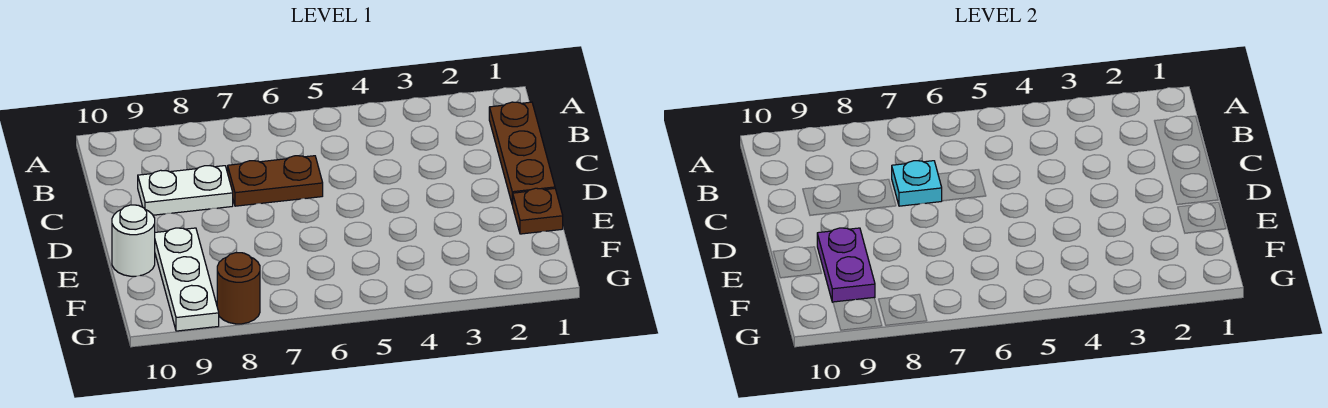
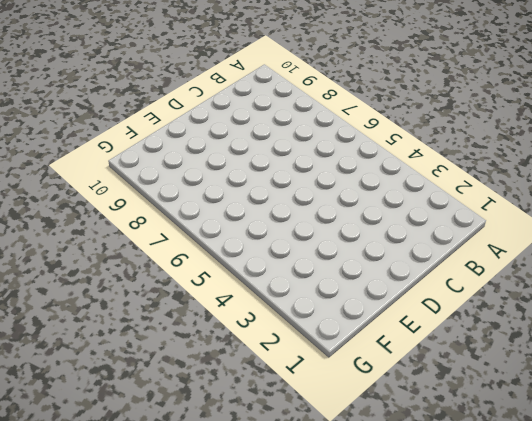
none -> brown plate B1:D1 level 1
none -> brown plate C6:C7 level 1

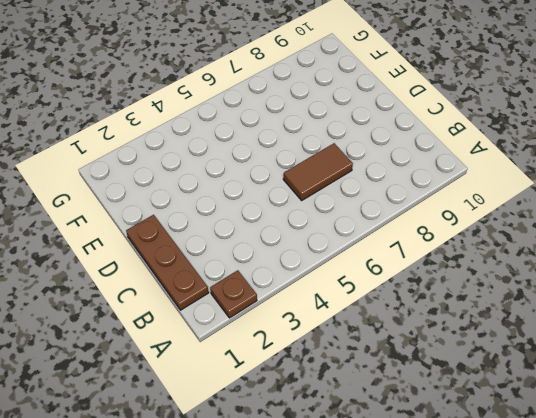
brown plate A2 level 1 -> brown plate E1 level 1
brown tile C6:C7 level 1 -> brown plate C6:C7 level 1
none -> white plate C8:C9 level 1
none -> white plate E9:G9 level 1

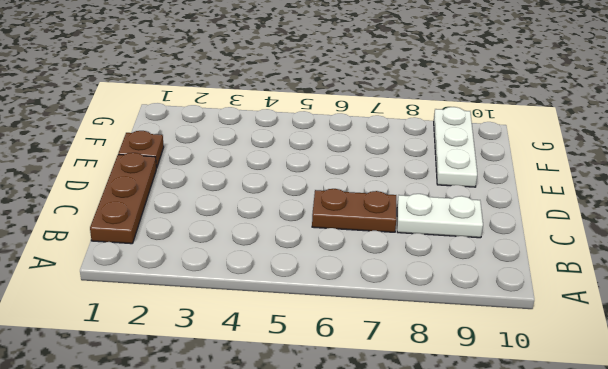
none -> white round brick E10 level 1
none -> brown round brick G8 level 1

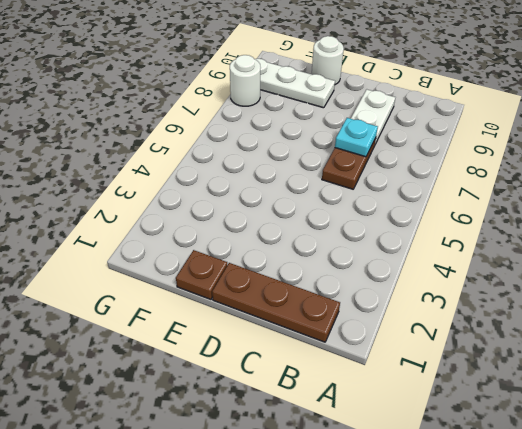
white round brick G8 level 1 -> brown round brick G8 level 1
none -> purple plate E9:F9 level 2

